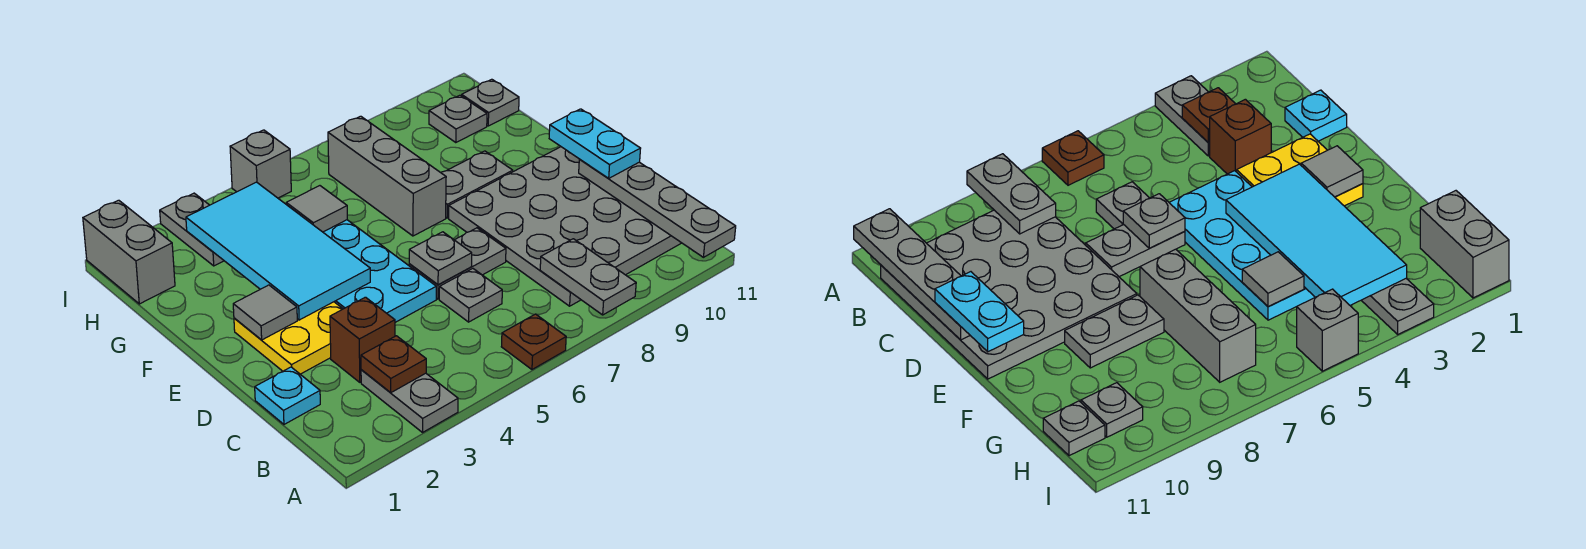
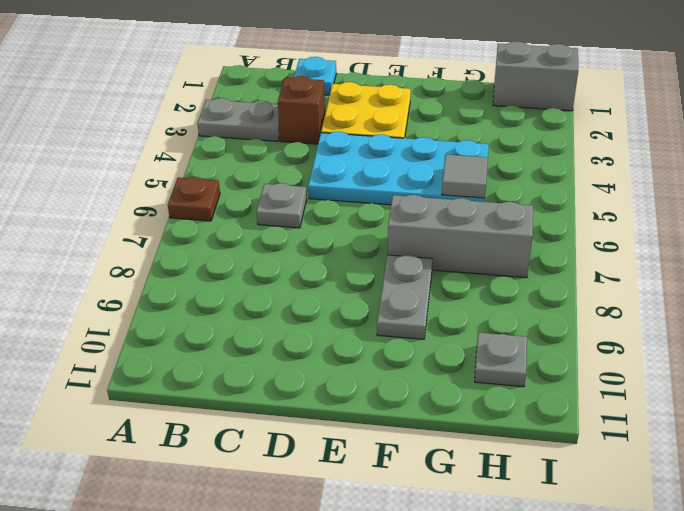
none -> grey plate B8:E11 level 1
none -> grey plate D6:D7 level 1
none -> grey plate H3:I3 level 1

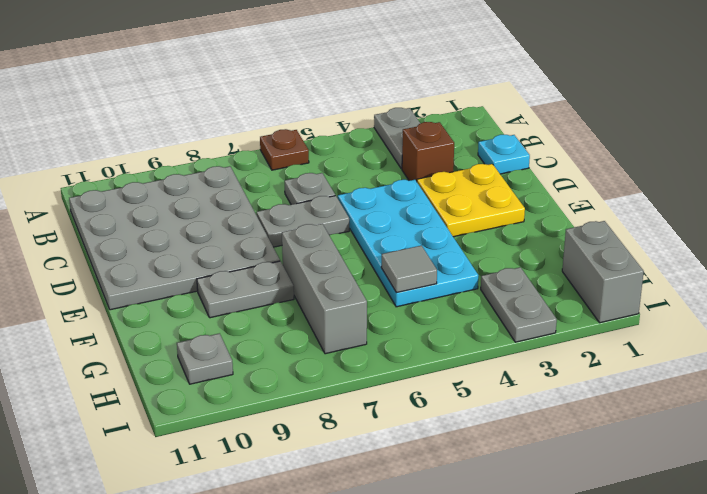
none -> grey plate H11 level 1
none -> grey brick I5 level 1
none -> grey plate A8:B8 level 2

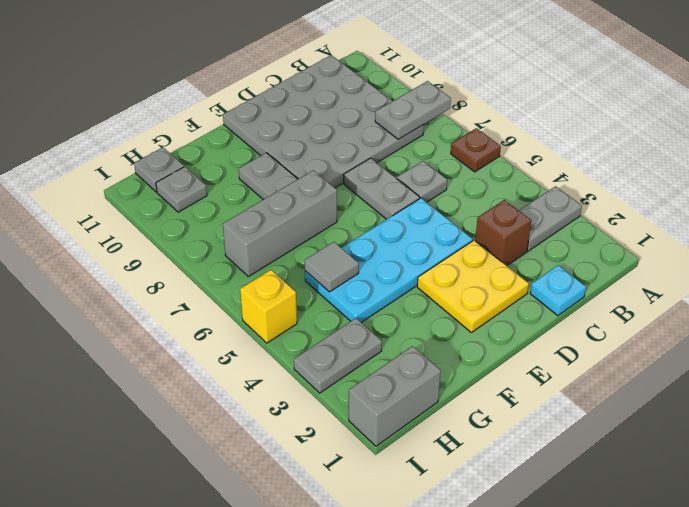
yellow brick I5 level 1 -> grey brick I5 level 1
none -> grey plate A11:D11 level 2
none -> brown plate B3 level 2
none -> grey plate D6 level 2

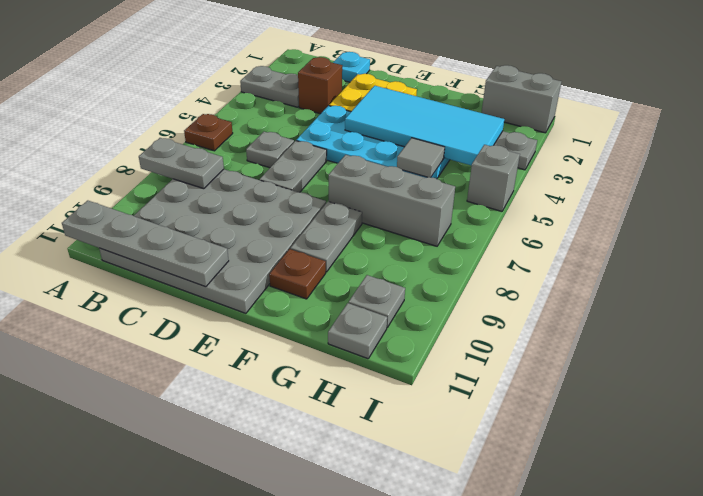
brown plate F10 level 1 -> brown plate B3 level 2
none -> grey plate D6 level 2
none -> grey tile E2 level 2
none -> cyan plate D11:E11 level 3

